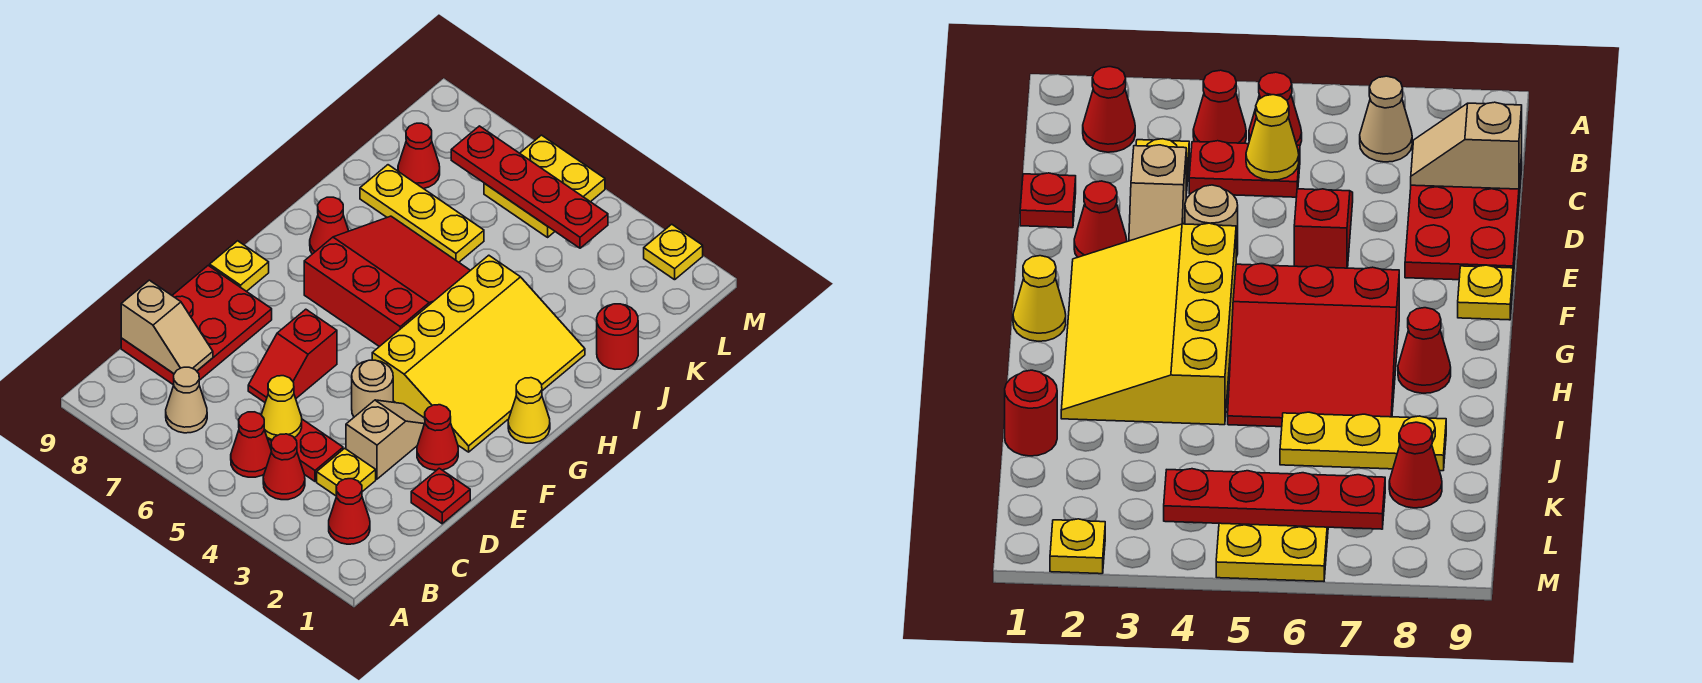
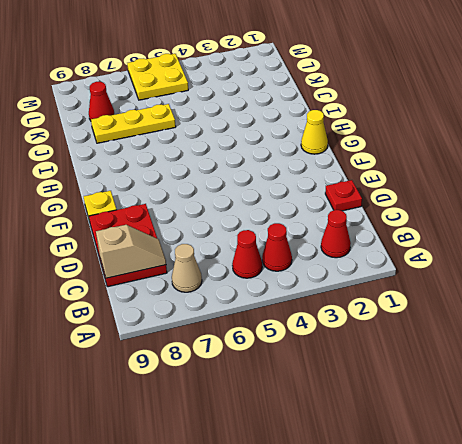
none -> yellow plate C3 level 1
none -> red plate C4:C5 level 1
none -> tan slope D3:E3 level 1 top D

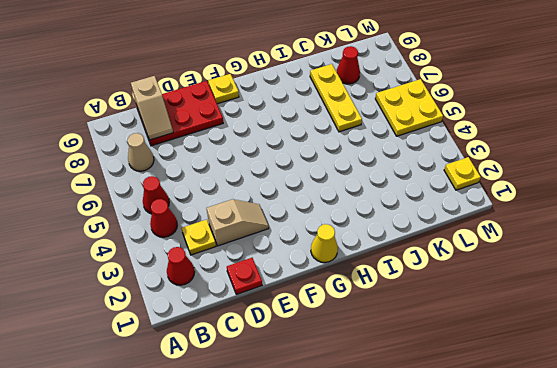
none -> red plate C4:C5 level 1
none -> red slope D6:E6 level 1 top E
none -> red cone E2 level 1

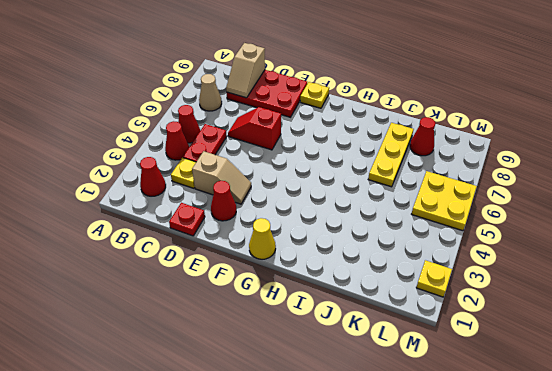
none -> tan round brick E4 level 1
none -> yellow slope F2:I4 level 1 top 4
none -> red slope G5:I7 level 1 top G

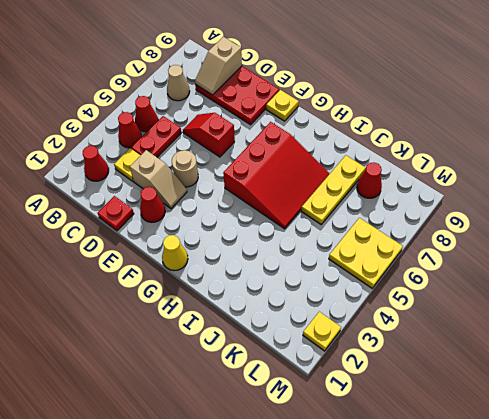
none -> yellow slope F2:I4 level 1 top 4
none -> red cone H8 level 1
none -> red round brick J1 level 1

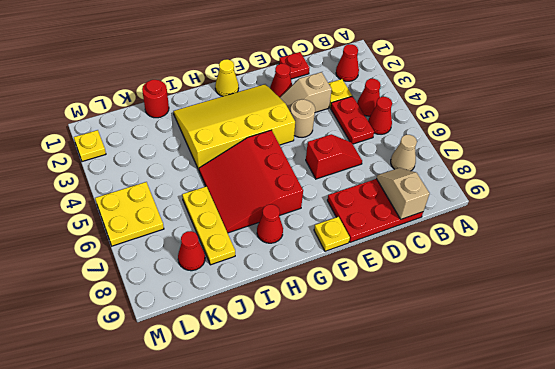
none -> yellow cone C5 level 2
none -> red plate L4:L7 level 2

